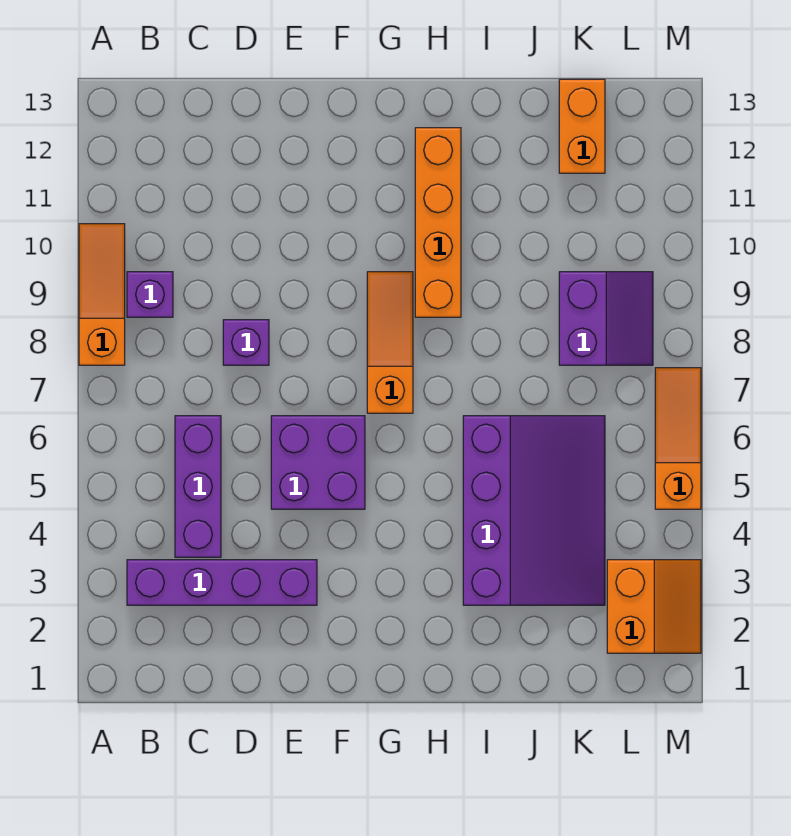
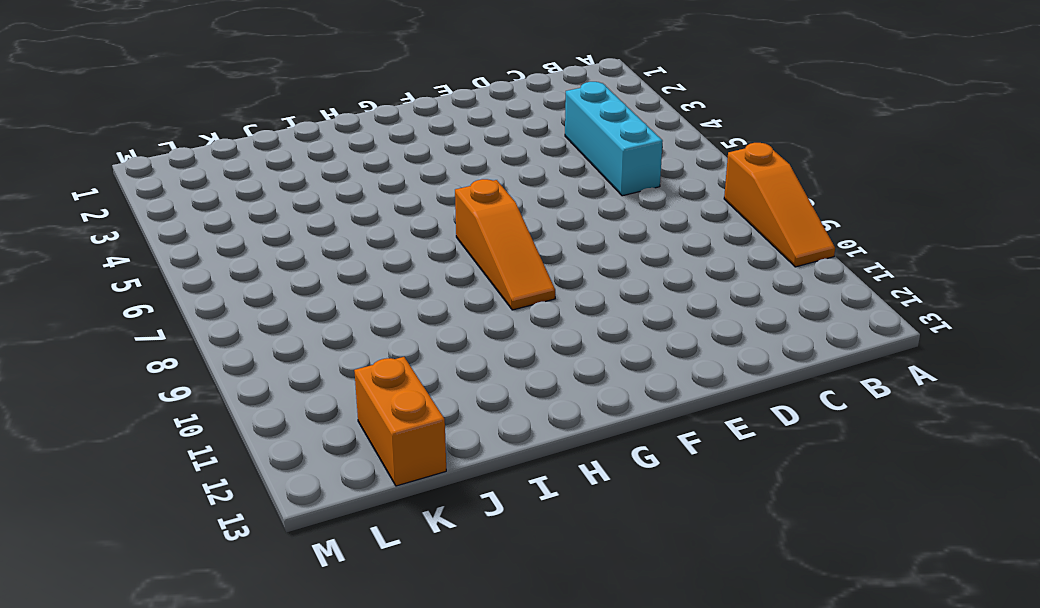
cyan brick C4:C6 level 1 -> purple brick C4:C6 level 1
none -> purple brick B3:E3 level 1
none -> purple brick B9 level 1
none -> purple brick D8 level 1

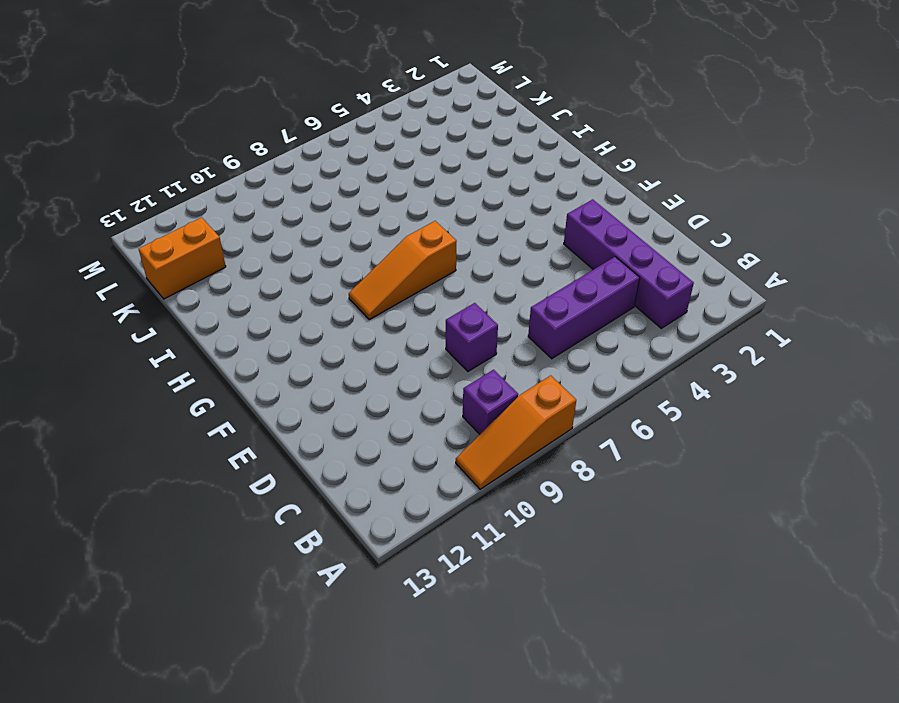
none -> purple brick E5:F6 level 1
none -> orange brick H9:H12 level 1
none -> purple slope I3:K6 level 1 top I

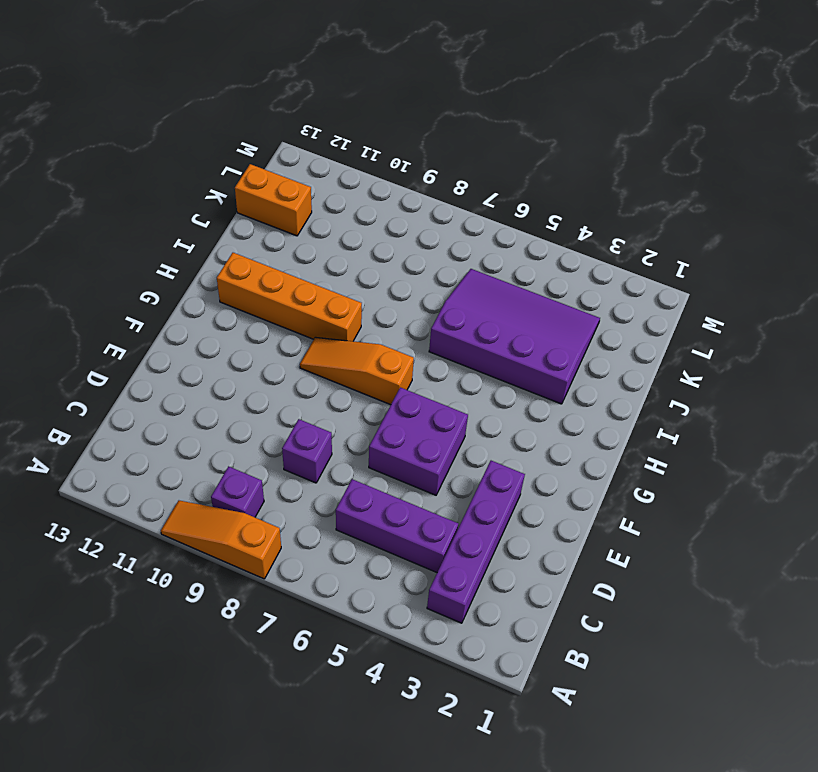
none -> purple slope K8:L9 level 1 top K
none -> orange slope L2:M3 level 1 top L
none -> orange slope M5:M7 level 1 top 5

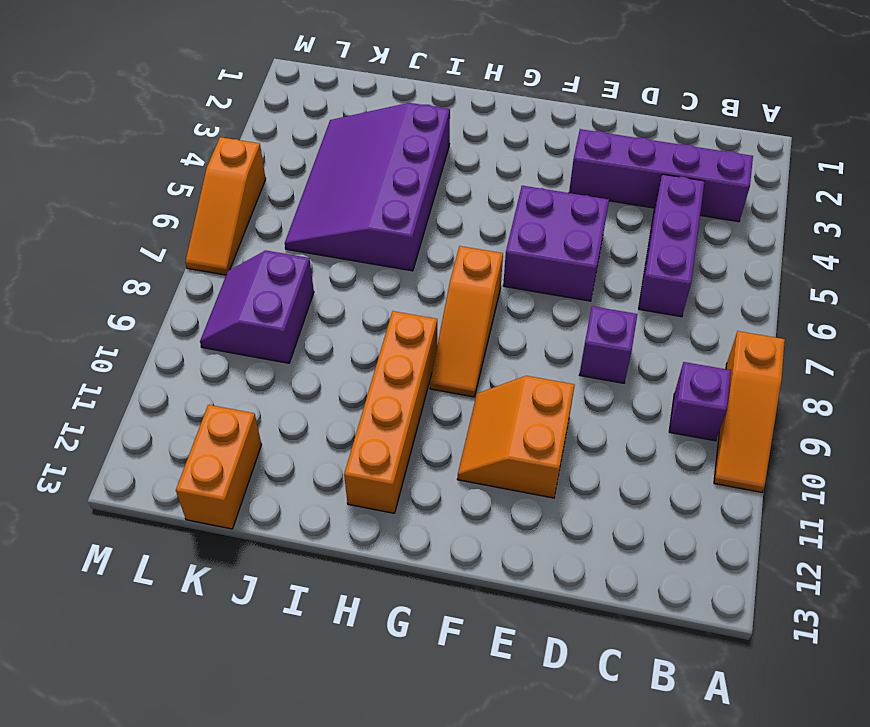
orange slope E10:F11 level 1 top E -> orange slope L2:M3 level 1 top L

